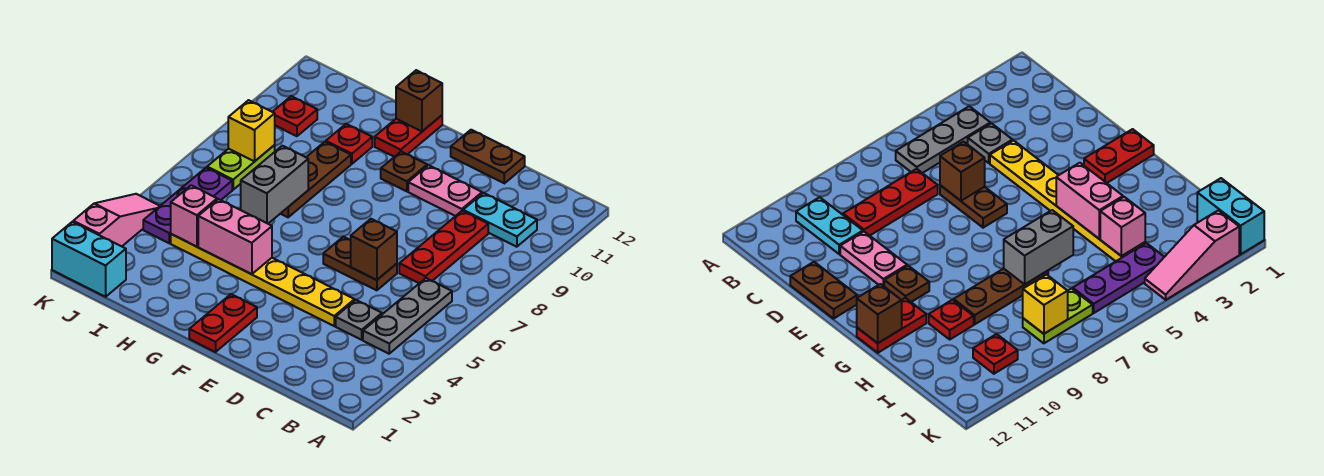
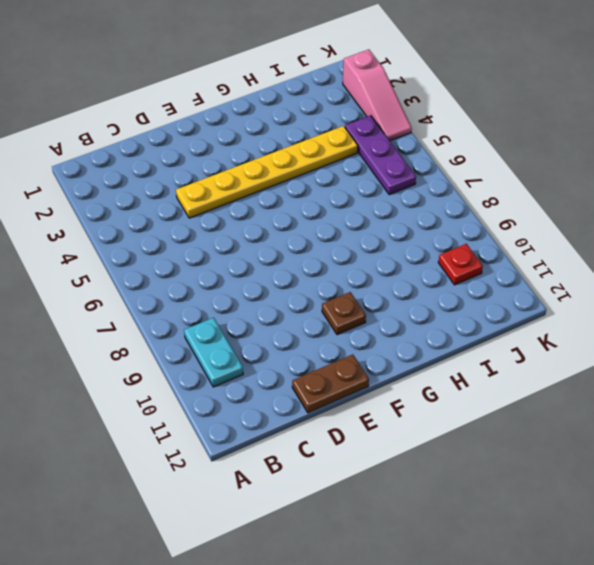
cyan plate B9:B10 level 1 -> cyan plate B10:C10 level 1
none -> grey plate B4:B6 level 1
none -> grey plate C4 level 1
none -> red plate C7:C9 level 1

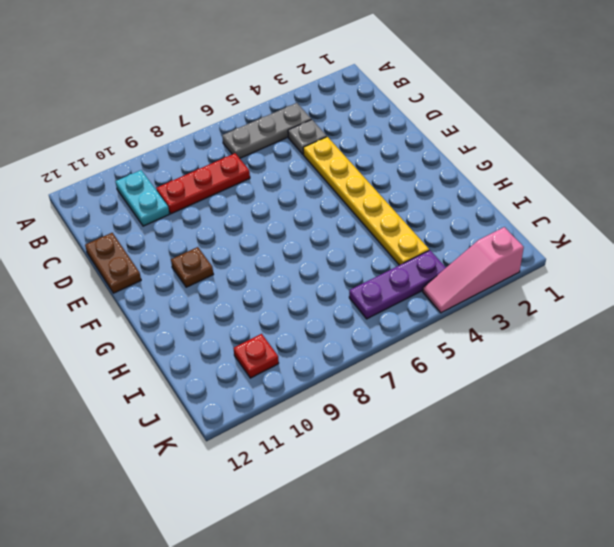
none -> brown plate D6:E6 level 1
none -> pink plate D10:E10 level 1
none -> red plate F1:F2 level 1

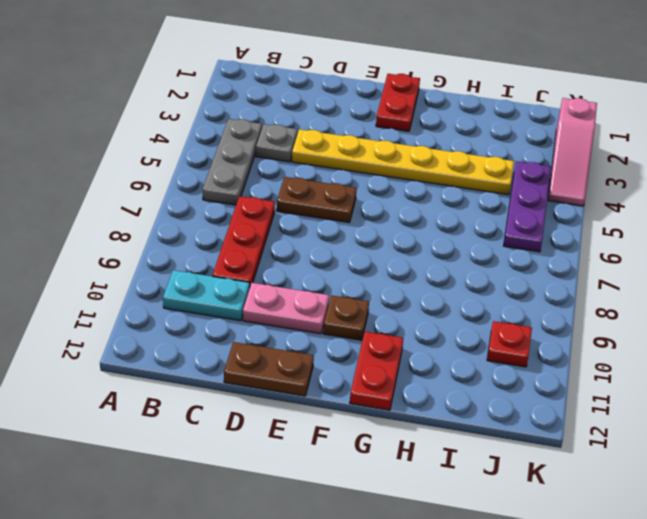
none -> brown plate H7:H9 level 1
none -> red plate H10 level 1
none -> cyan brick J1:K1 level 1

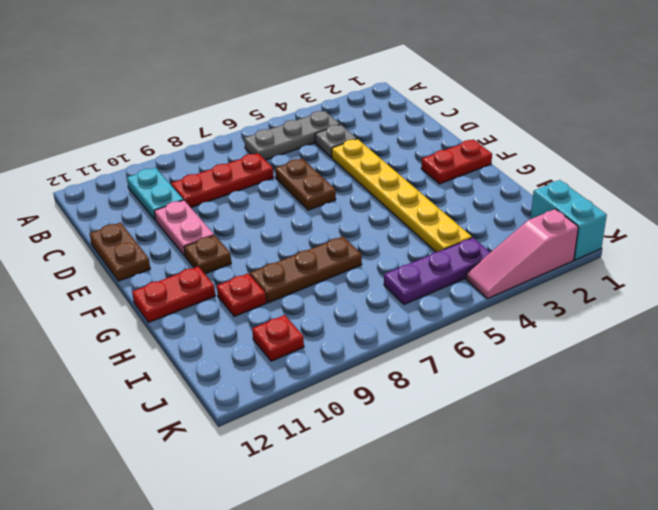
none -> lime plate J7:J8 level 1
none -> brown brick D6 level 2
none -> pink brick G4:H4 level 2

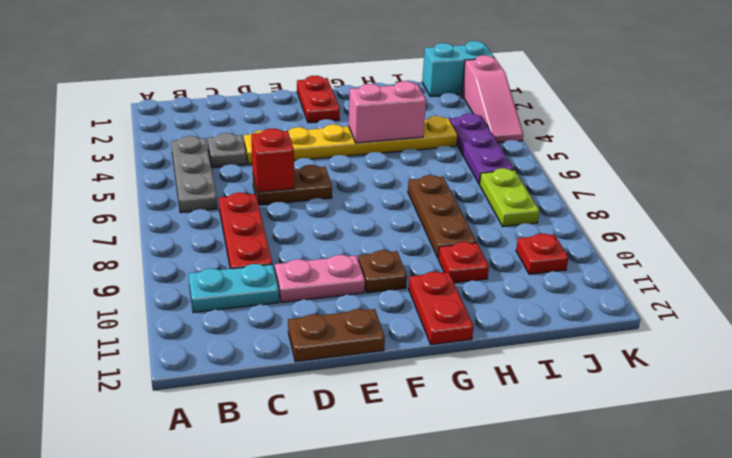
red brick D6 level 2 -> brown brick D6 level 2
none -> brown brick G12 level 2
none -> grey brick H6:H7 level 2
none -> pink brick I4 level 2

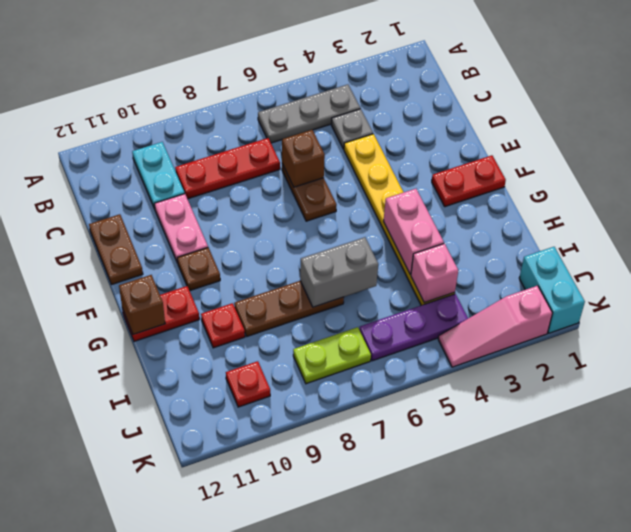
none -> yellow brick J8 level 2

